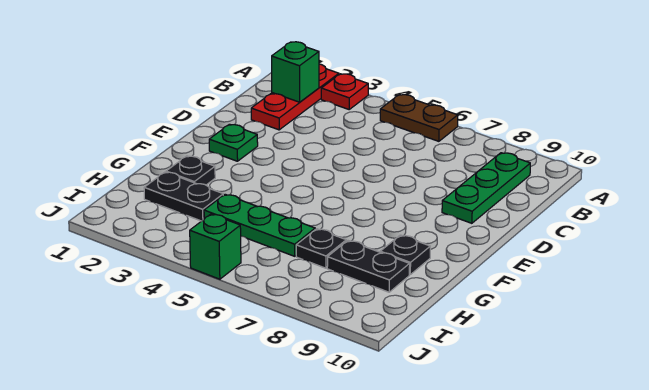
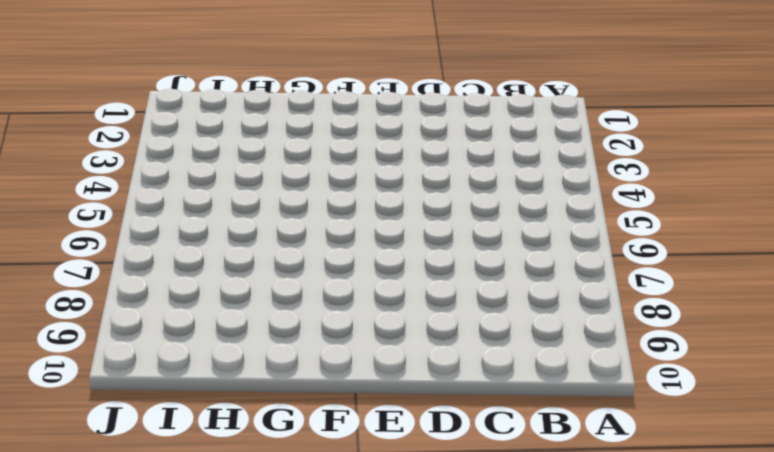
none -> red plate A2:C2 level 1
none -> red plate A3 level 1
none -> brown plate A5:A6 level 1

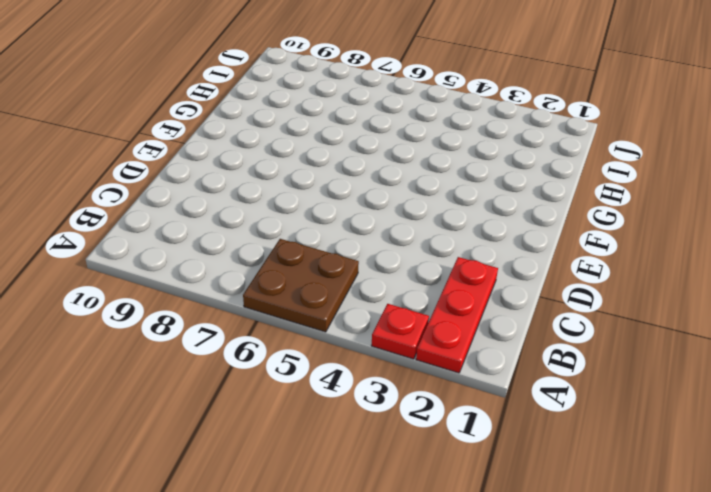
brown plate A5:B6 level 1 -> brown plate A5:A6 level 1
none -> green plate B9:D9 level 1
none -> green plate E2 level 1
none -> black plate G2 level 1

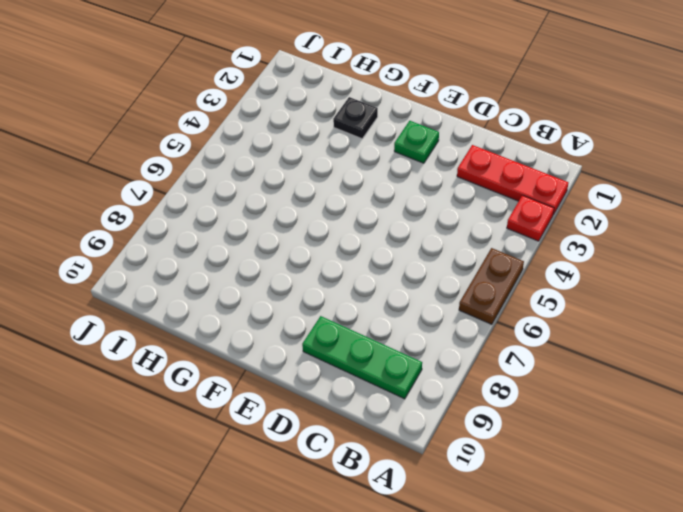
none -> black plate G9 level 1
none -> black plate H2:H3 level 1
none -> green plate H4:H6 level 1

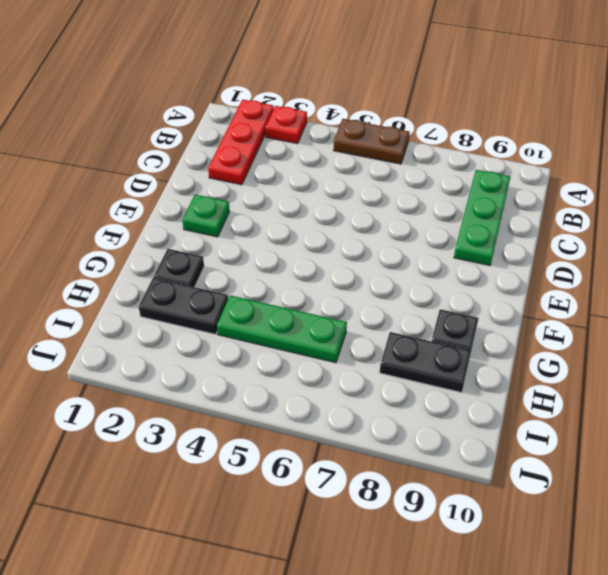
none -> black plate H7 level 1
none -> green brick J5 level 1
none -> green brick B2 level 2

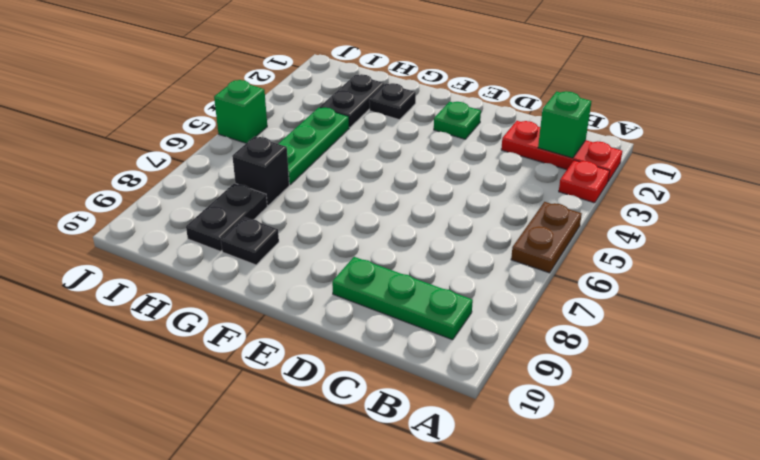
black brick H7 level 1 -> black plate H7 level 1

